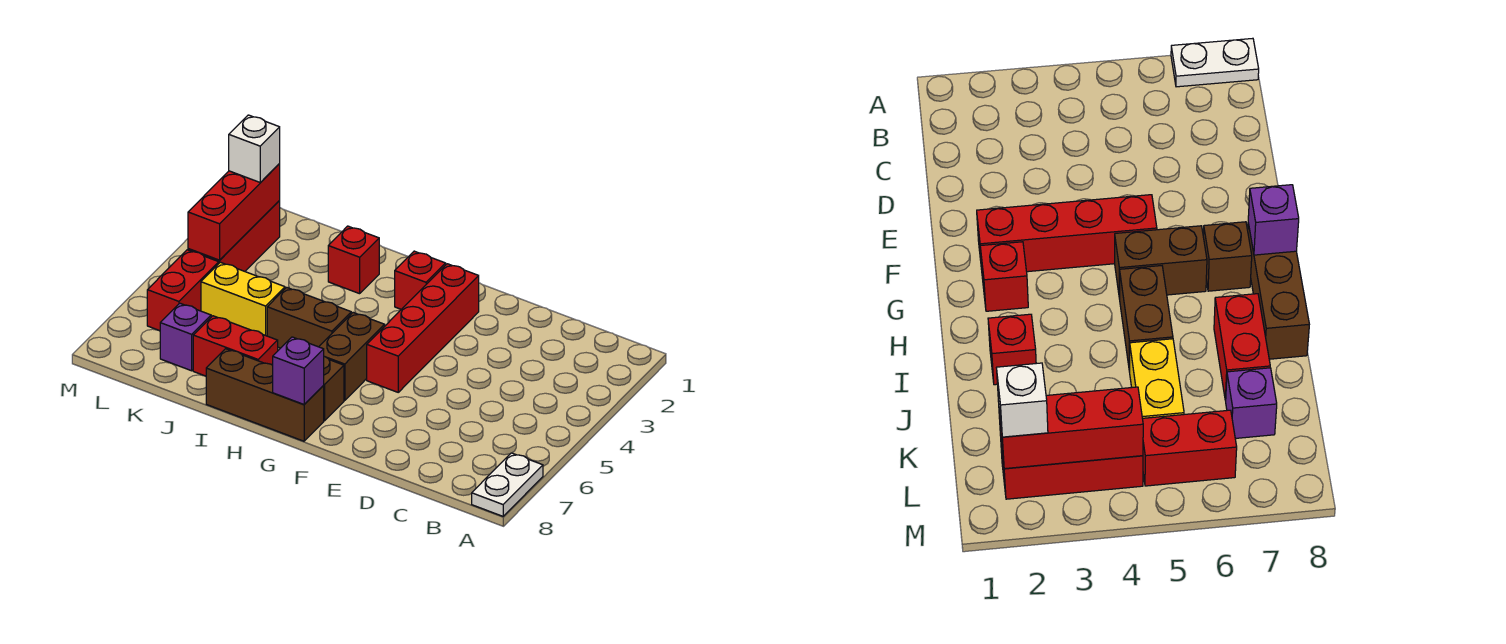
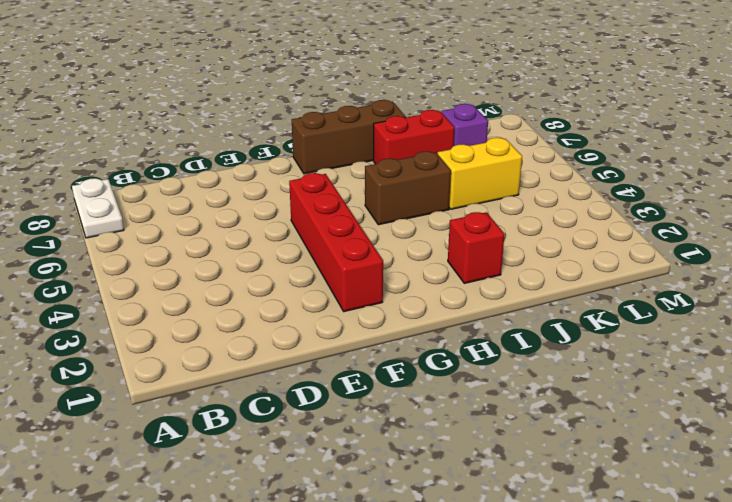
none -> red brick G2 level 1
none -> brown brick G5:G6 level 1
none -> brown brick G7 level 1

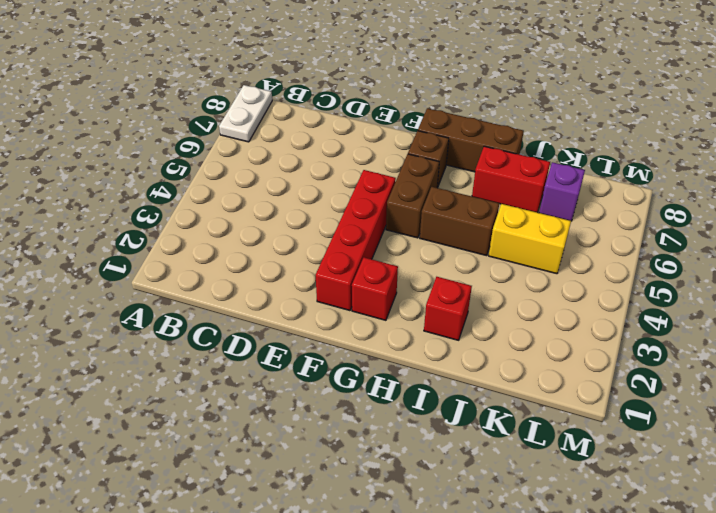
none -> red brick L2:L4 level 1
none -> red brick L5:L6 level 1
none -> purple brick G8 level 2

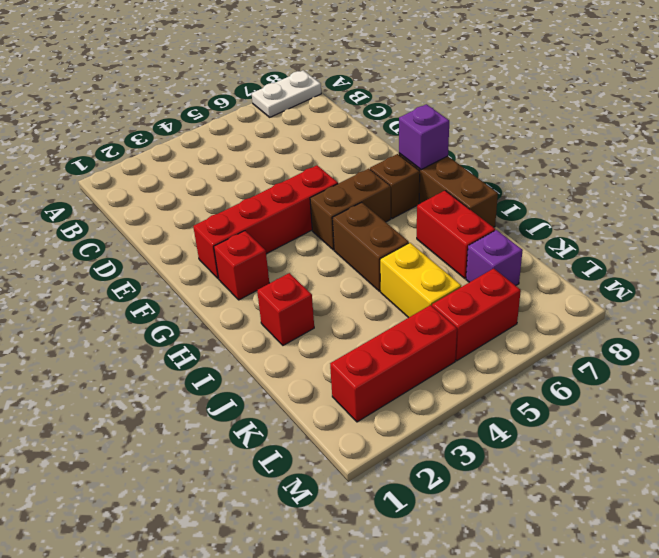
none -> red brick L2:L4 level 2
none -> white brick L2 level 3

